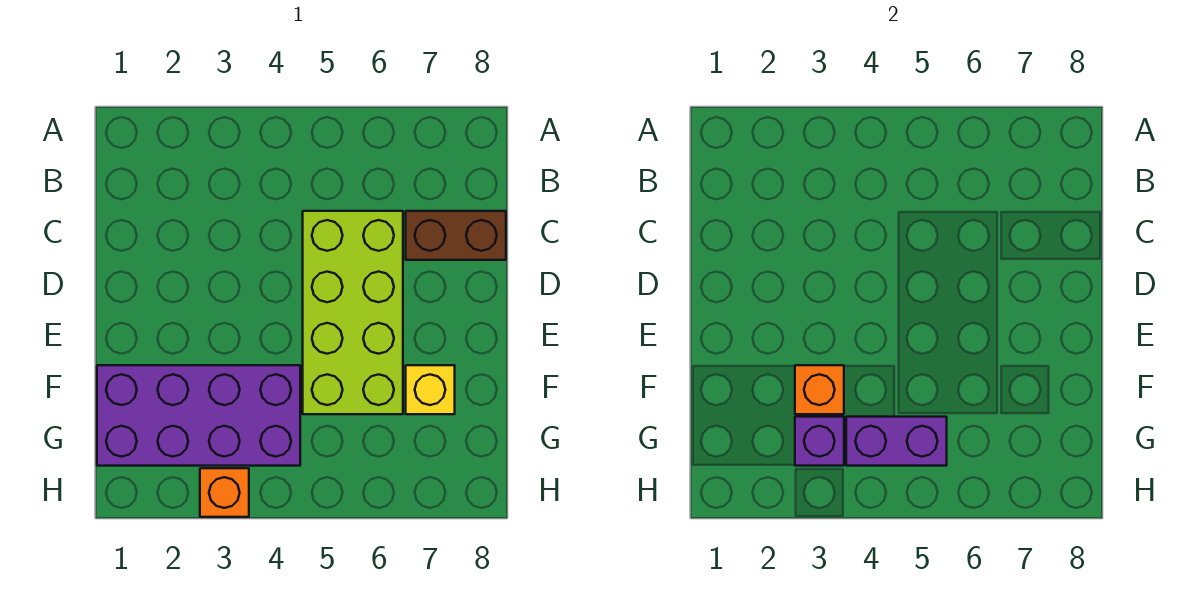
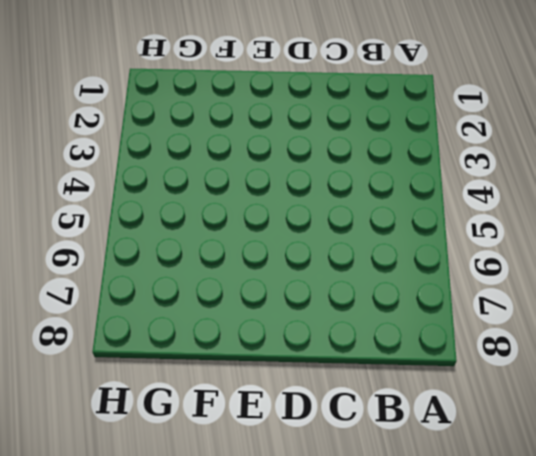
none -> lime brick C5:F6 level 1
none -> brown brick C7:C8 level 1

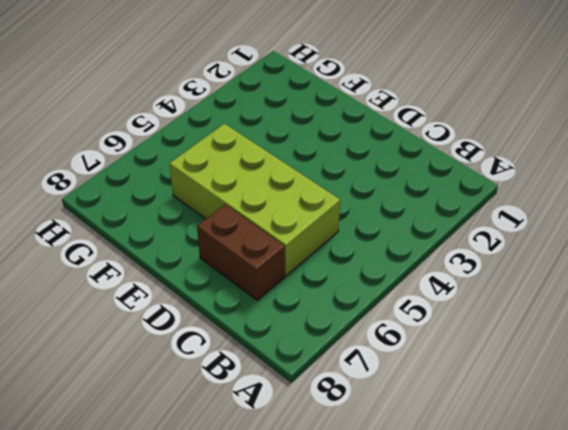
brown brick C7:D7 level 1 -> brown brick C7:C8 level 1
none -> purple brick F1:G4 level 1
none -> yellow brick F7 level 1

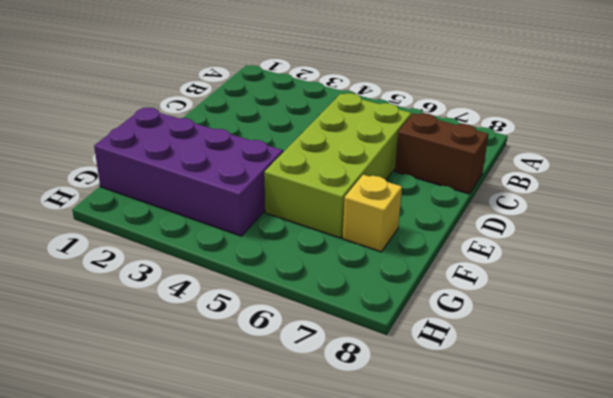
none -> orange brick H3 level 1
none -> orange brick F3 level 2

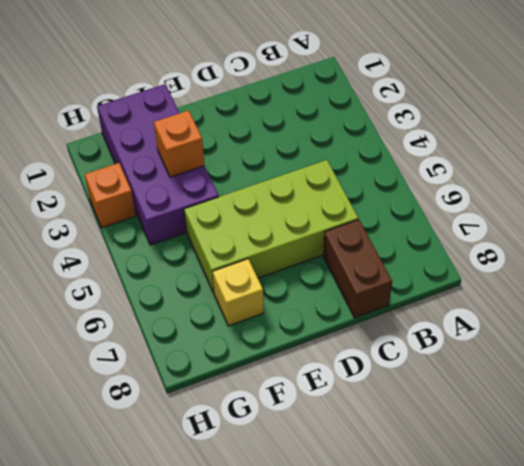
none -> purple brick G3 level 2
none -> purple brick G4:G5 level 2

